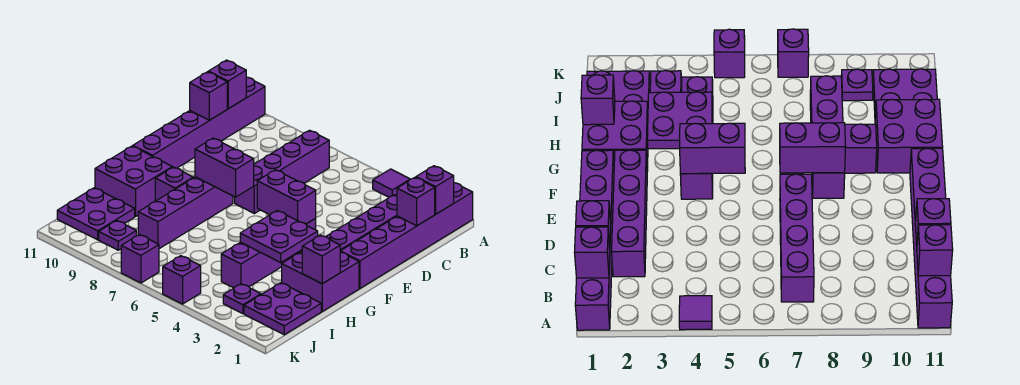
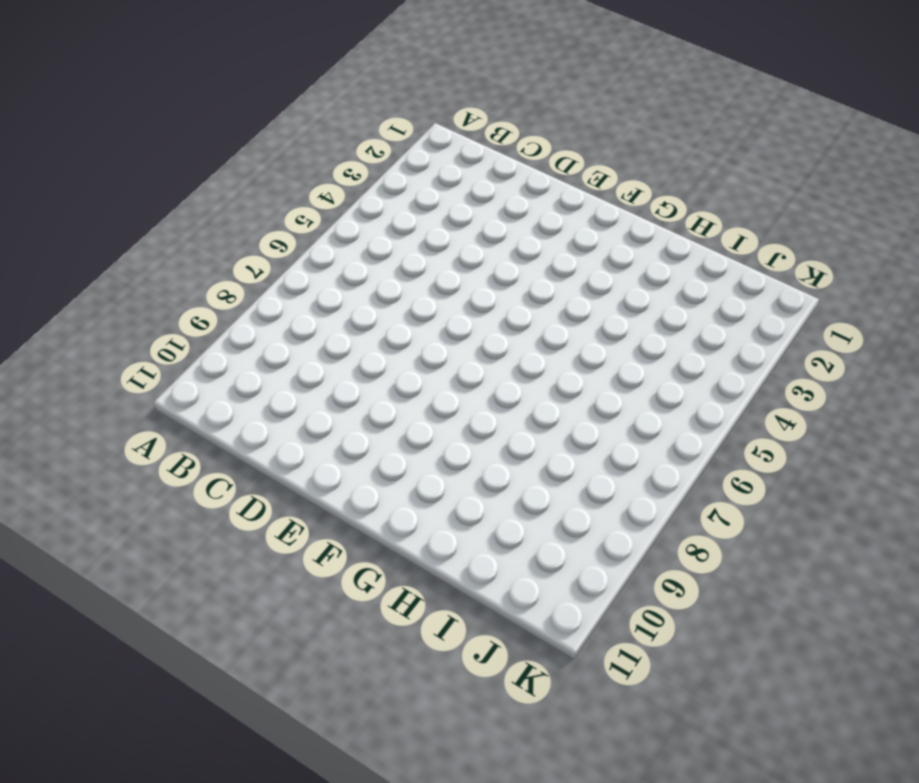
none -> purple brick A1:F1 level 1
none -> purple tile A4 level 1
none -> purple brick A11:F11 level 1

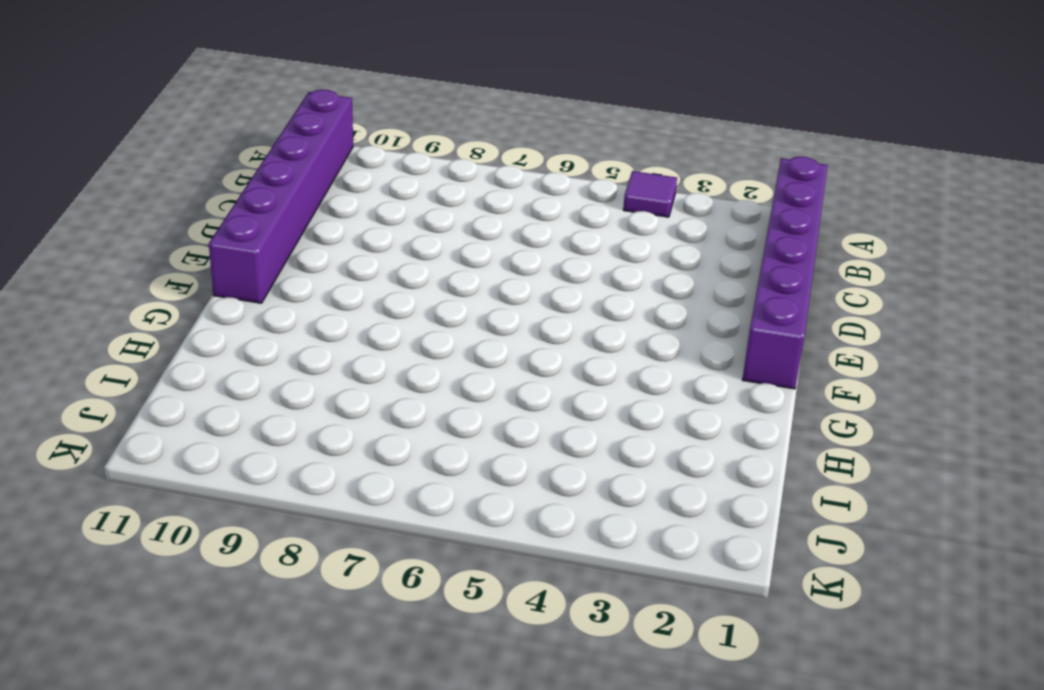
none -> purple brick B7:E7 level 1
none -> purple brick C2:F2 level 1
none -> purple brick F4:I4 level 1

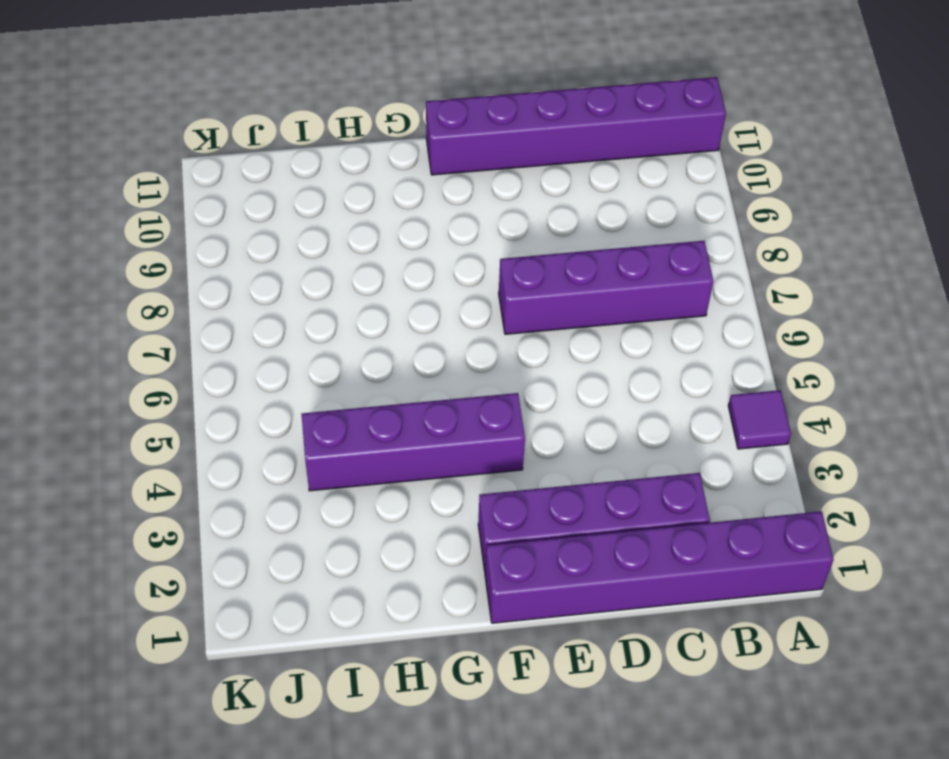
none -> purple brick F8:I8 level 1
none -> purple brick G1:H2 level 1
none -> purple brick G9 level 1

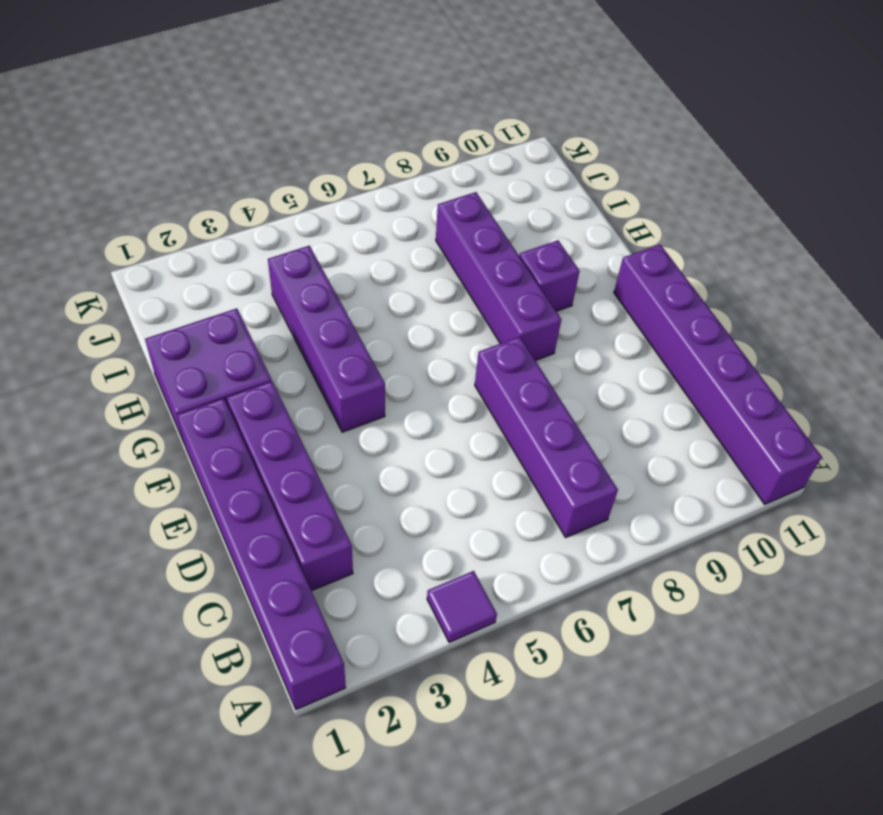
none -> purple brick G10:H11 level 1
none -> purple plate I1:J2 level 1
none -> purple plate I10:J11 level 1

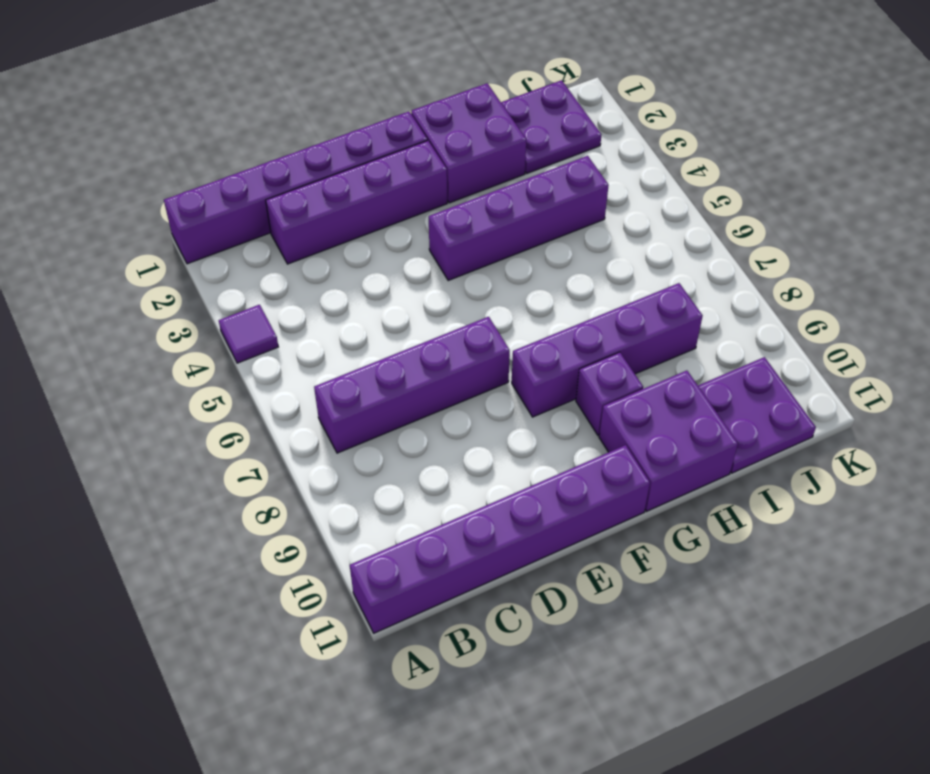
none -> purple plate J3 level 1
none -> purple plate J9 level 1
none -> purple brick K5 level 1

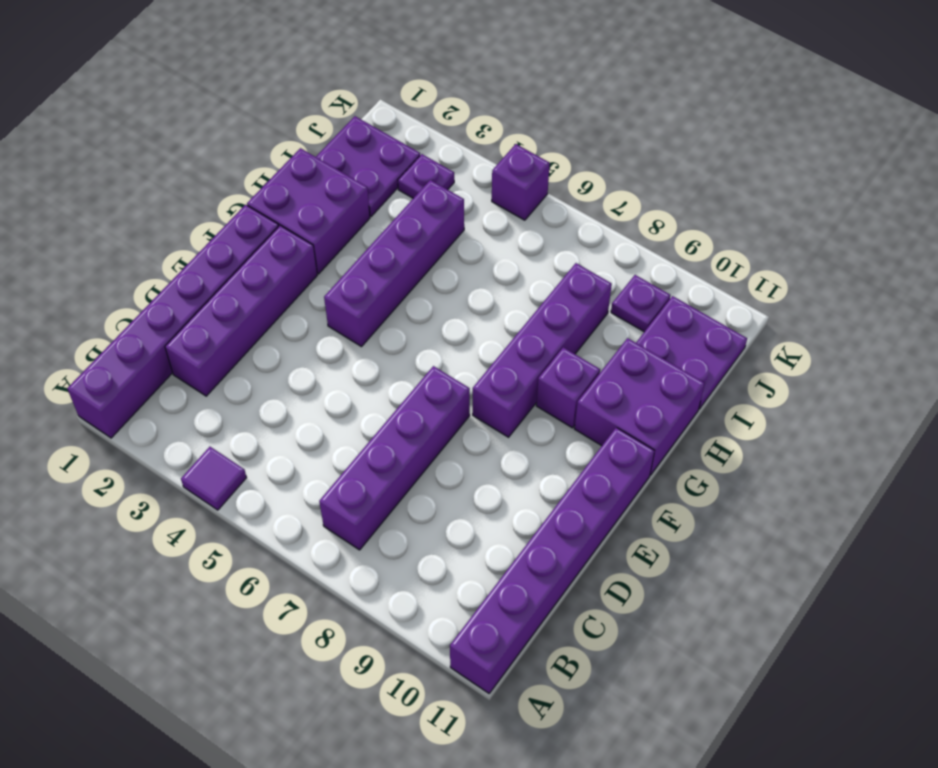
none -> purple brick K7 level 1
none -> purple brick B1 level 2
none -> purple brick B11 level 2

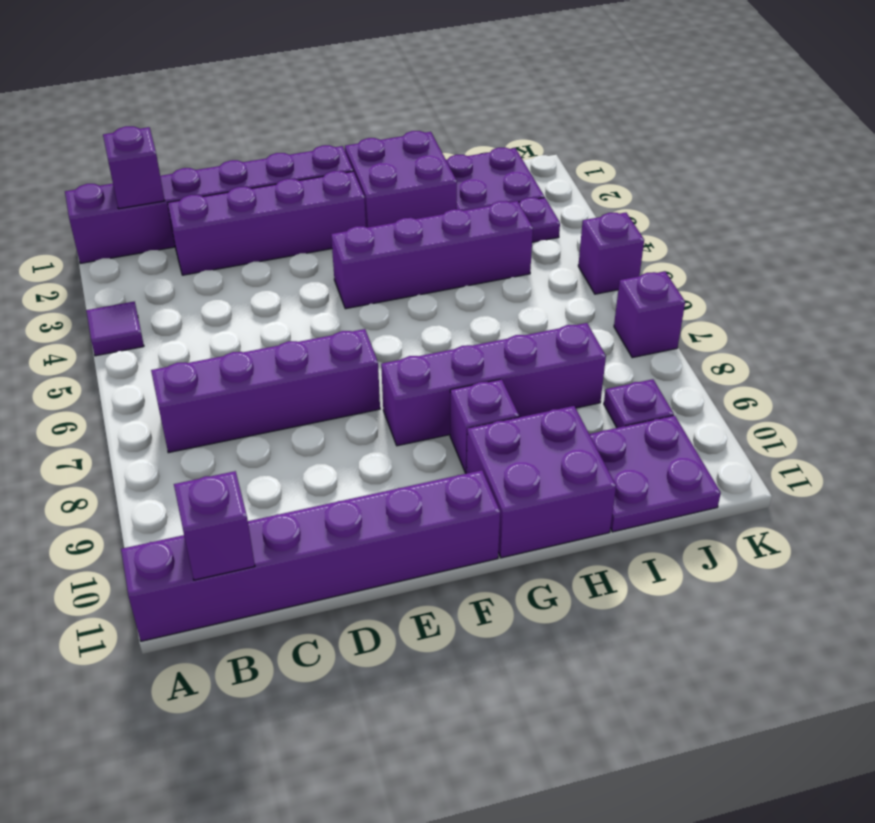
none -> purple brick C1 level 2
none -> purple brick C11 level 2
none -> purple brick F4:F5 level 2

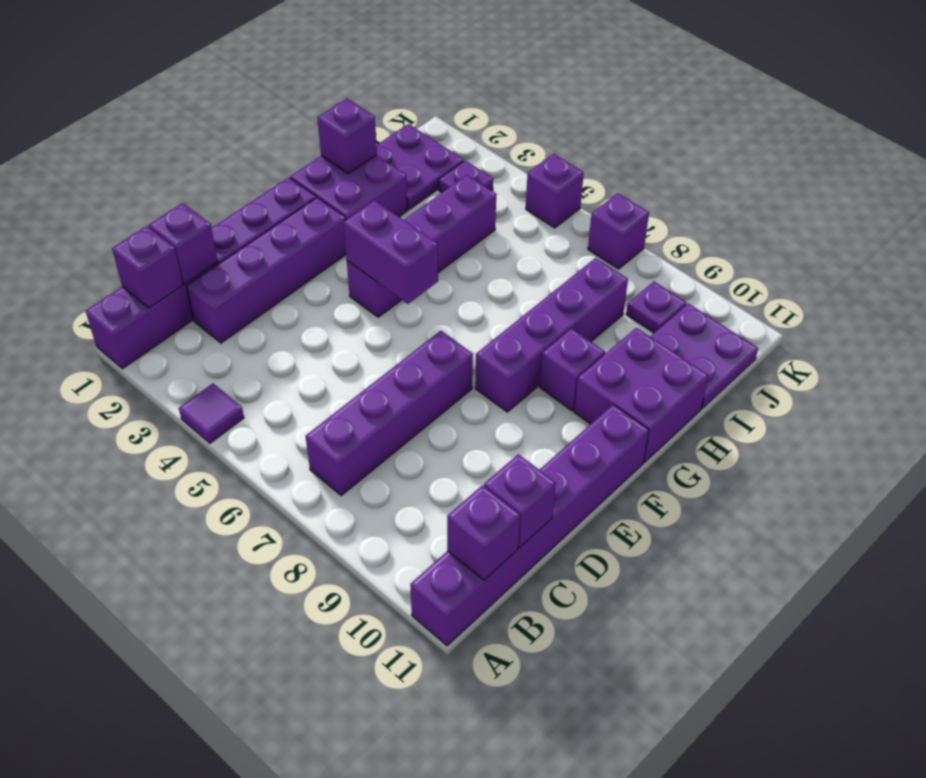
none -> purple brick F7:F8 level 2
none -> purple plate G3:H4 level 2

